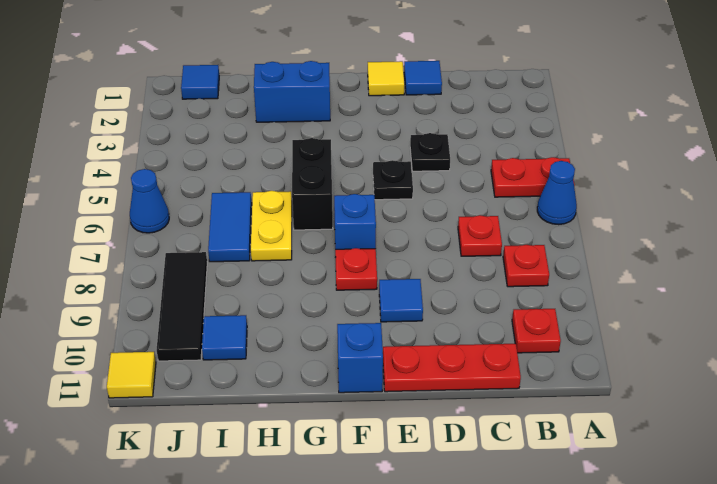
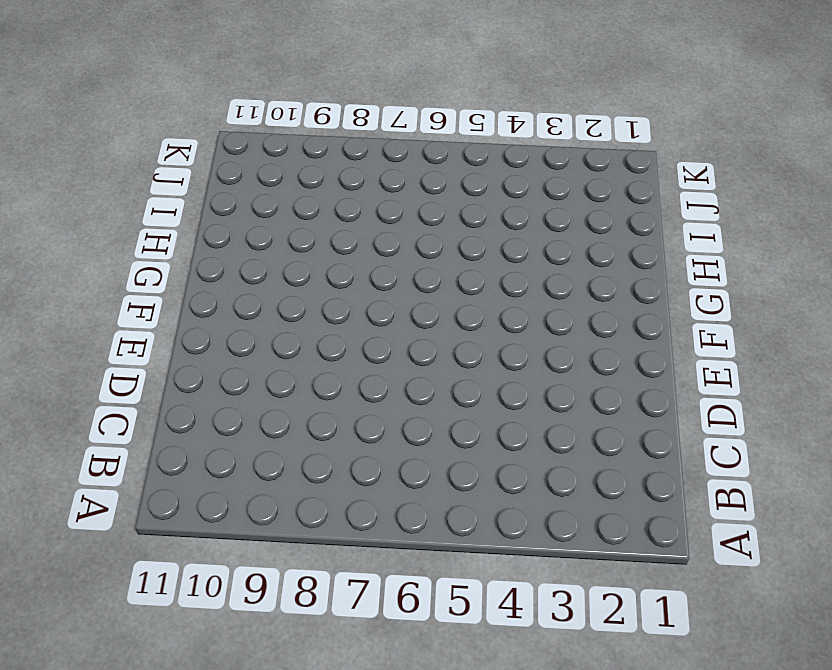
none -> red plate A5:B5 level 1
none -> blue cone A6 level 1
none -> red plate B8 level 1

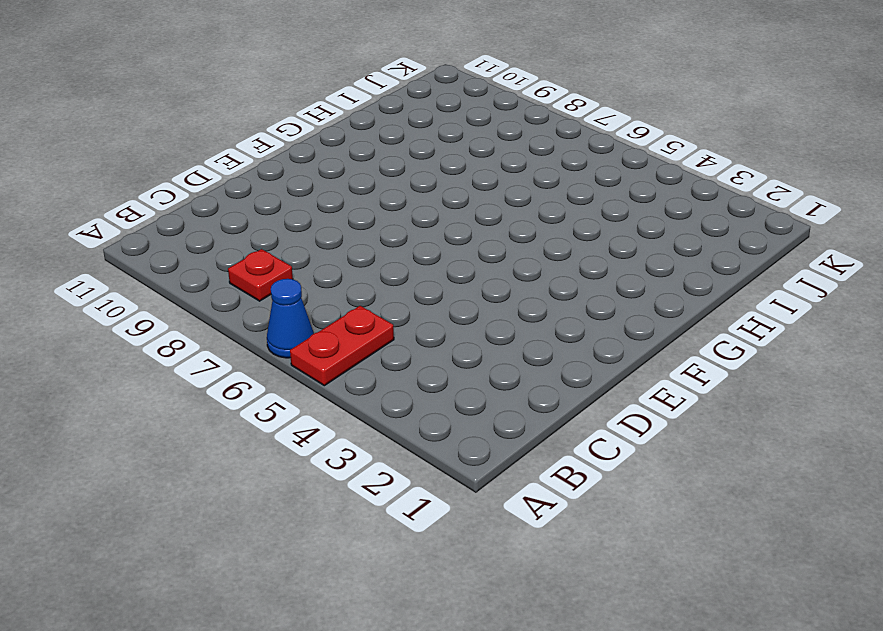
none -> red plate B10 level 1
none -> red plate C7 level 1
none -> red plate C11:E11 level 1

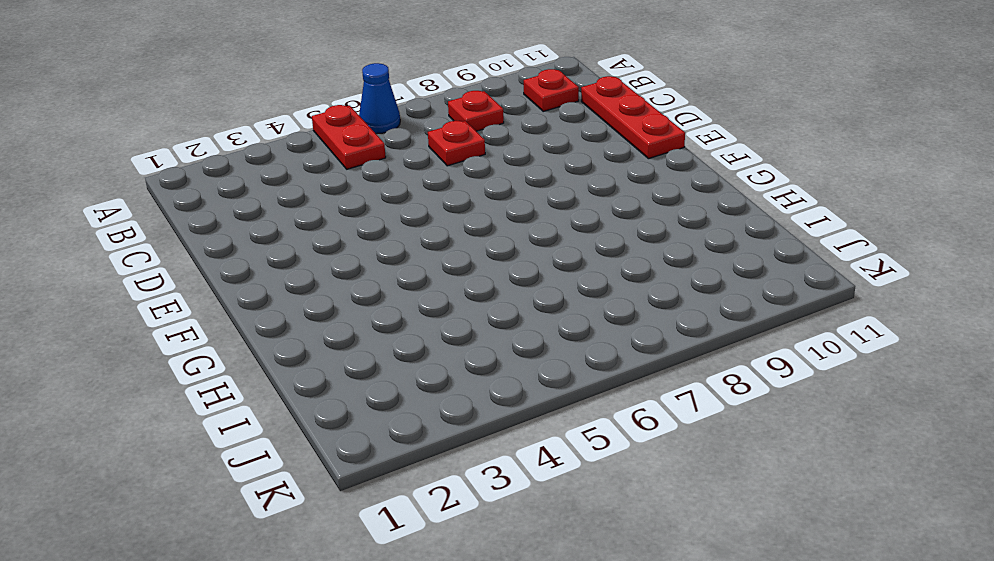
none -> blue tile D1 level 1
none -> black plate D4 level 1
none -> yellow tile E1 level 1

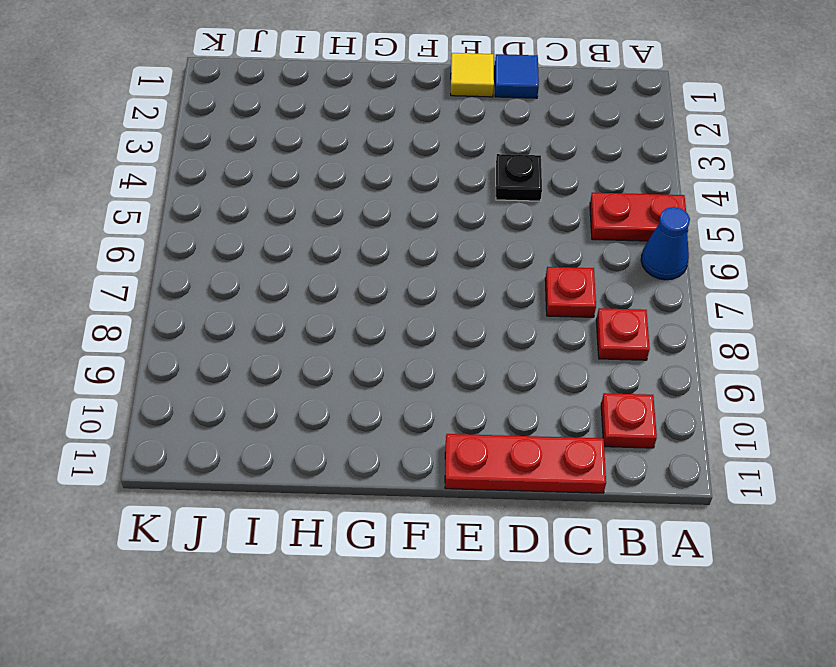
none -> black plate E5 level 1
none -> blue tile E9 level 1
none -> blue brick F7 level 1

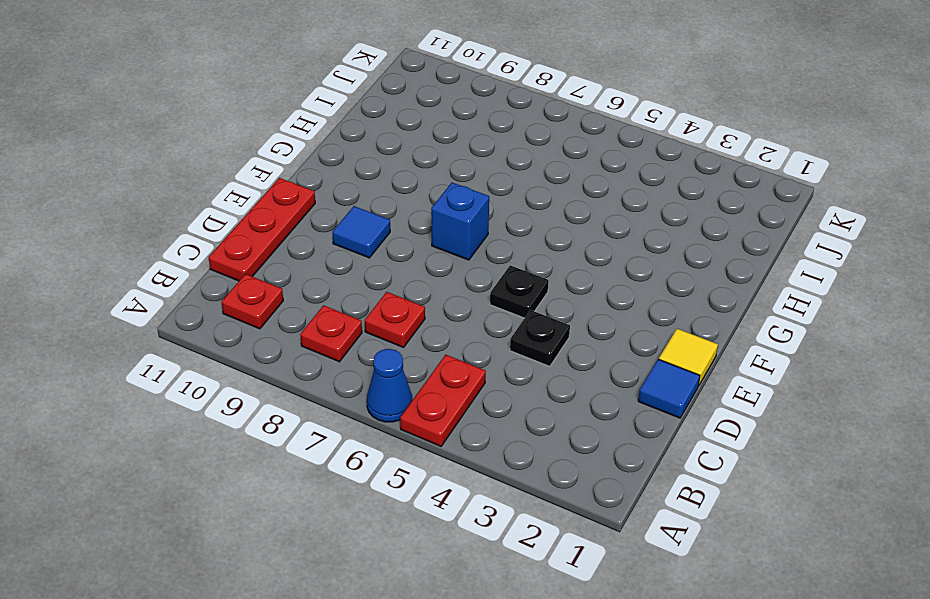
none -> red plate F8 level 1
none -> blue brick F11 level 1
none -> blue brick G2:H2 level 1

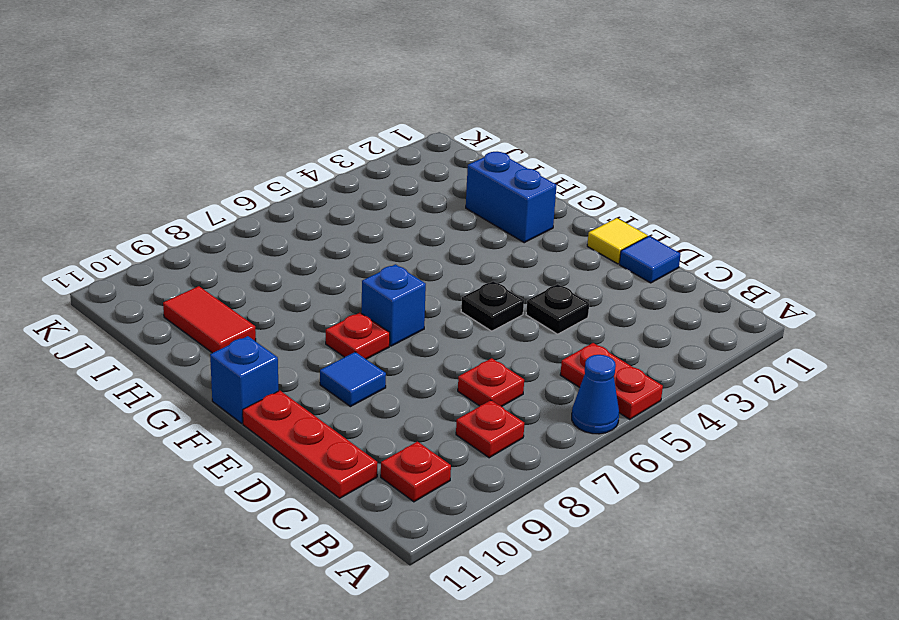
red tile H10:I10 level 1 -> blue tile I10 level 1
none -> black brick G5:G6 level 1
none -> yellow plate H6:H7 level 1
none -> blue tile I6:I7 level 1

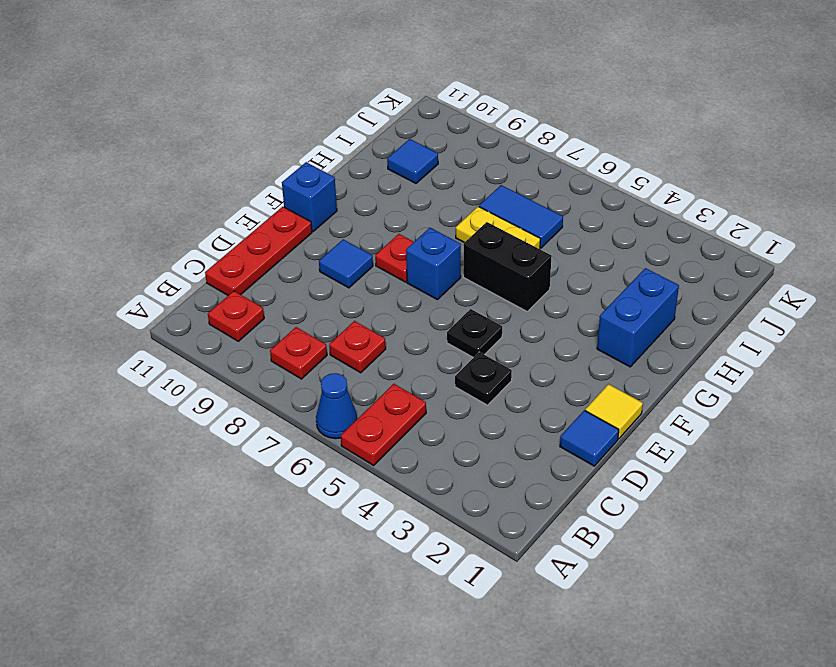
none -> blue tile J1 level 1
none -> black tile J8:J10 level 1
none -> blue cone K6 level 1

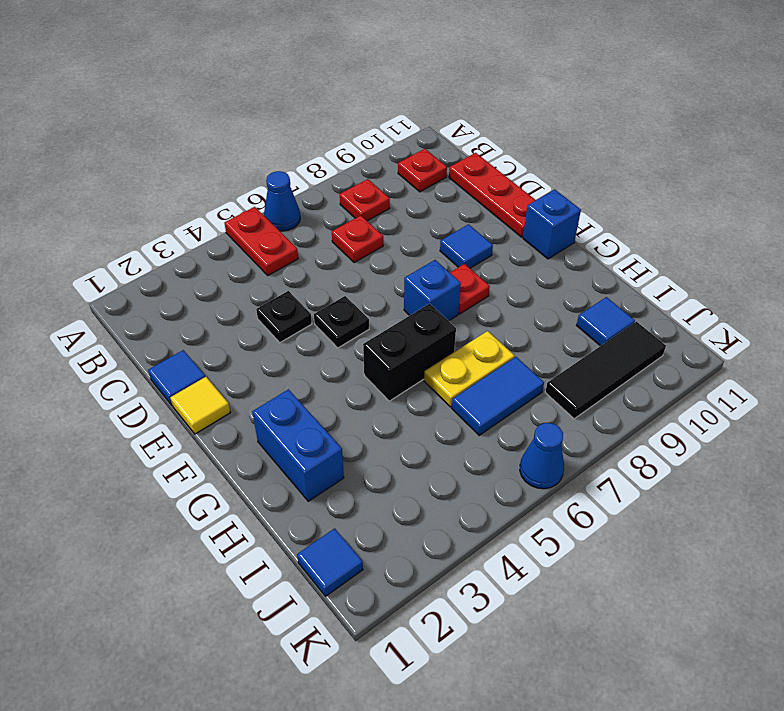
none -> yellow tile K11 level 1

